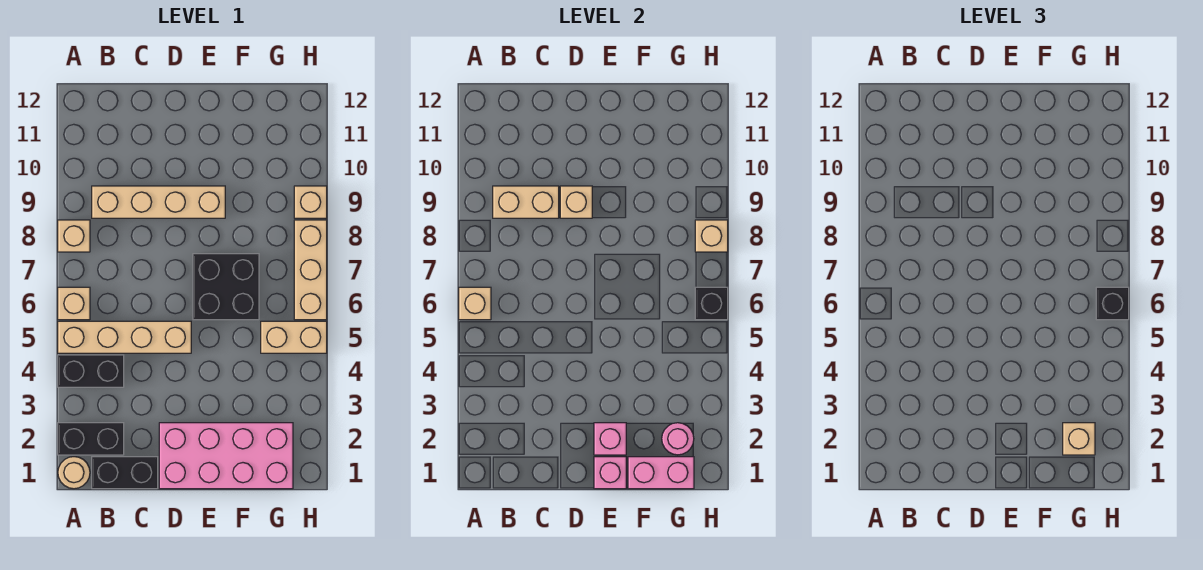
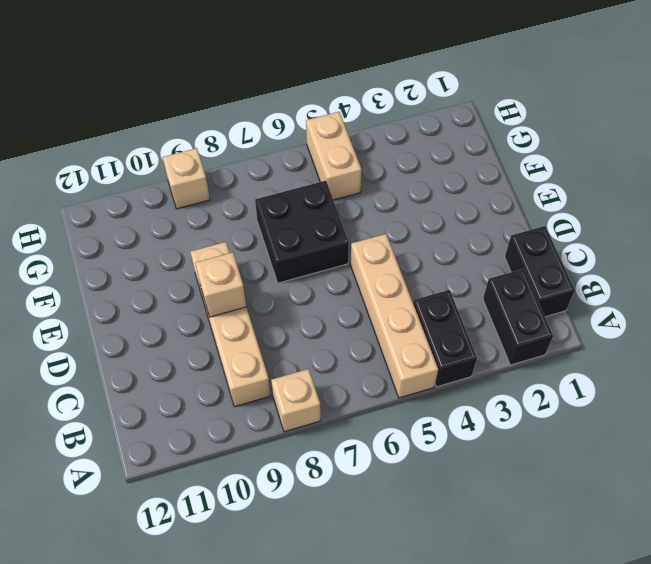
none -> tan round brick A1 level 1
none -> tan brick A6 level 1
none -> pink brick D1:G2 level 1

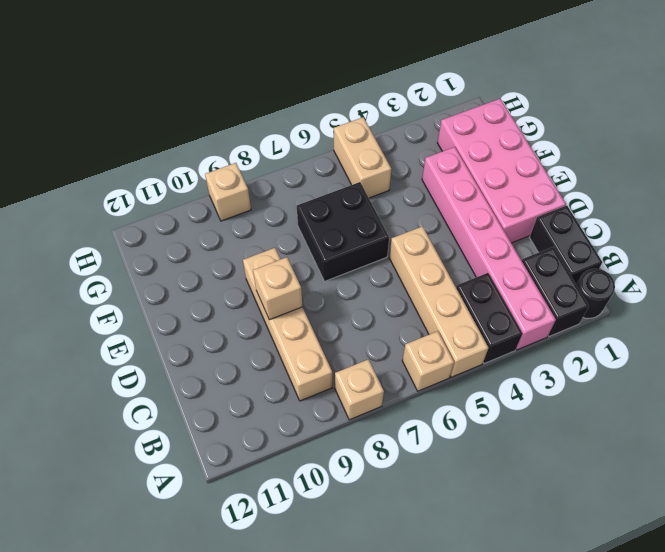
black round brick A1 level 1 -> tan round brick A1 level 1
pink brick A3:F3 level 1 -> none
none -> tan brick H6:H8 level 1
none -> tan brick A6 level 2
none -> tan brick B9:C9 level 2

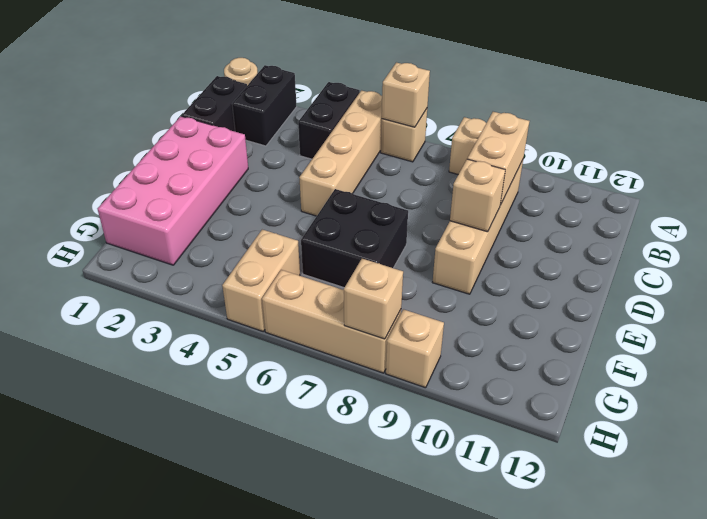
none -> pink brick E1 level 2
none -> pink brick E2 level 2
none -> pink brick F1:G1 level 2

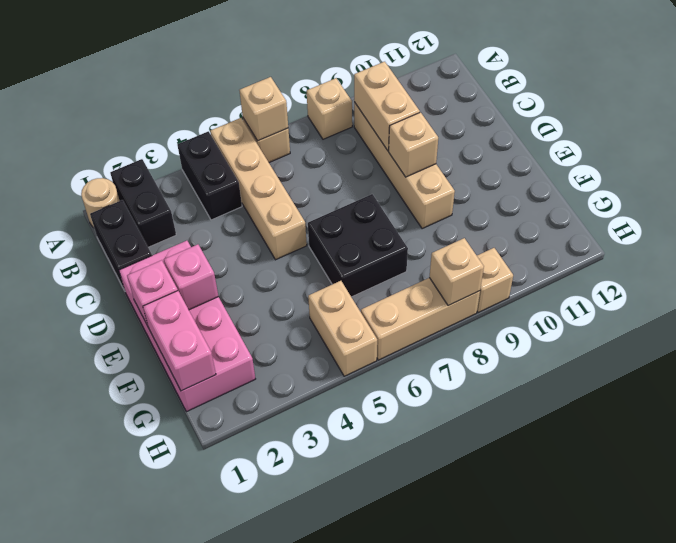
none -> pink round brick G2 level 2
none -> black brick H6 level 2
none -> tan brick G2 level 3

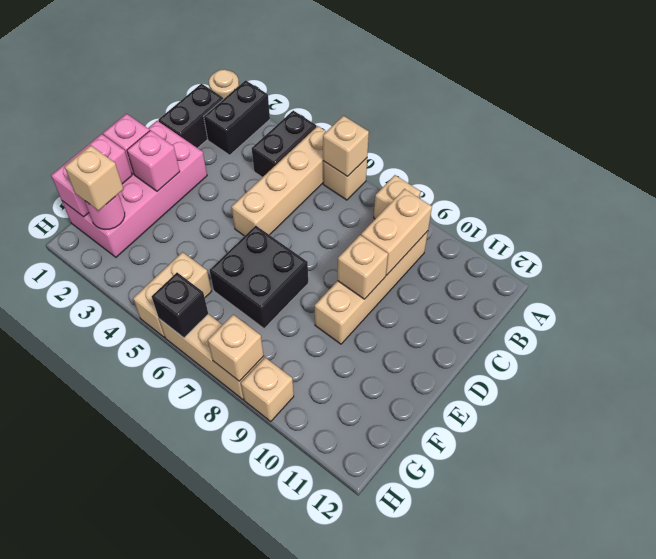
none -> black brick H6 level 3

